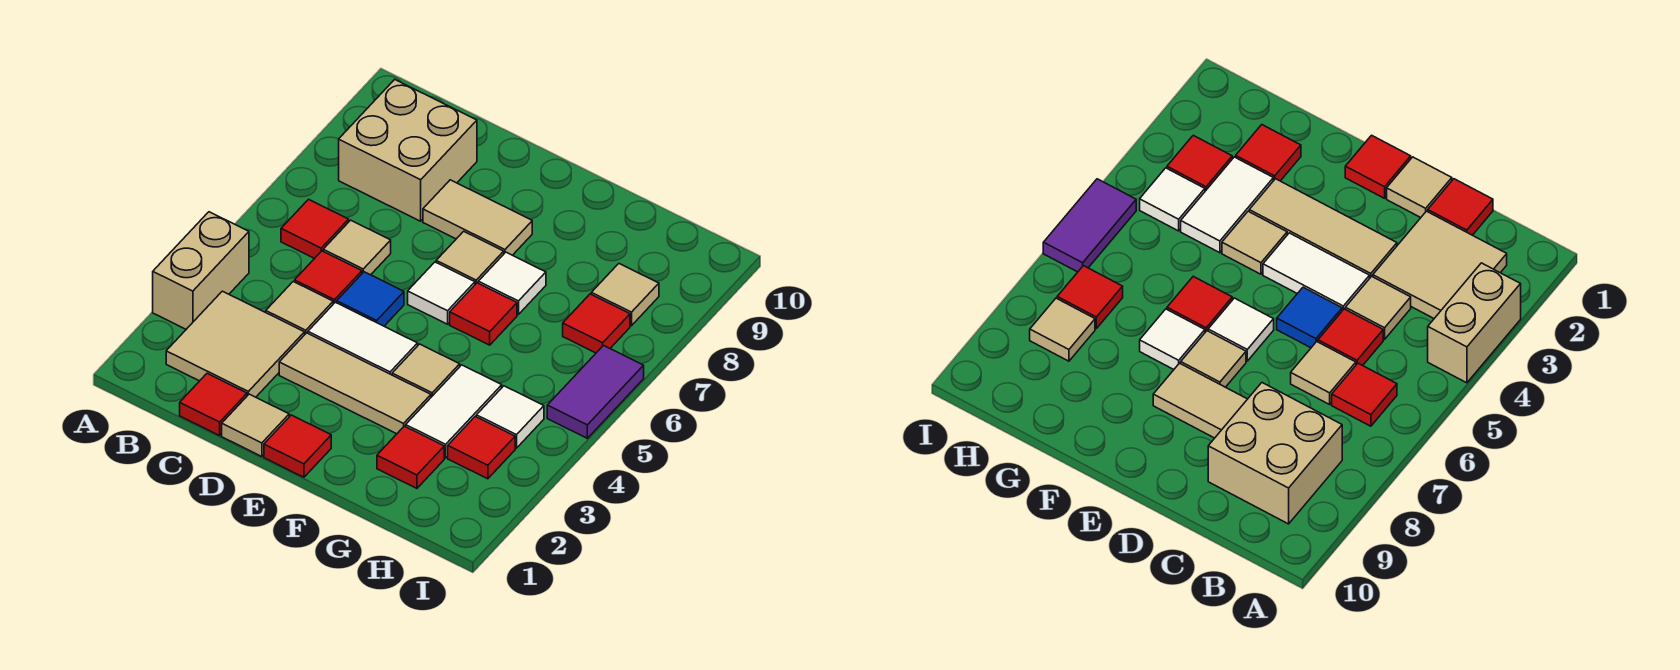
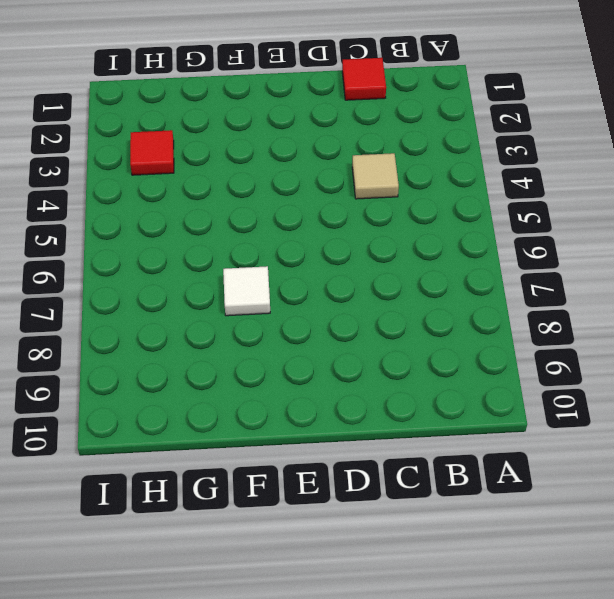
none -> tan brick A3:A4 level 1
none -> tan tile B2:C3 level 1
none -> red tile B6 level 1

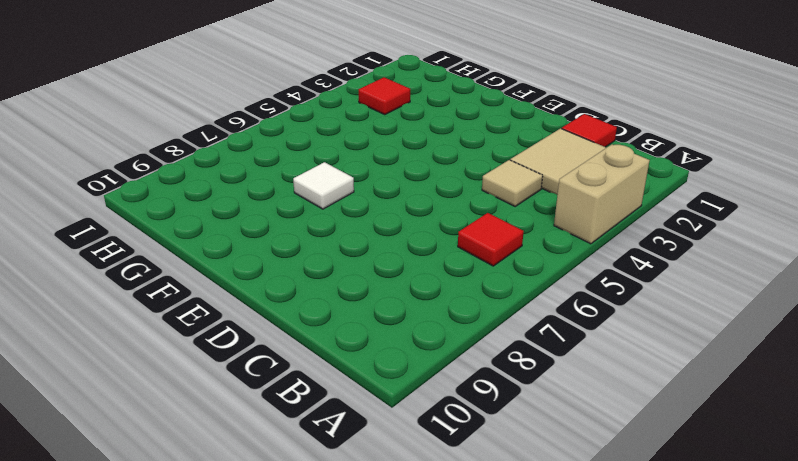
none -> tan brick B8:C9 level 1
none -> red tile C5 level 1
none -> tan tile C6 level 1

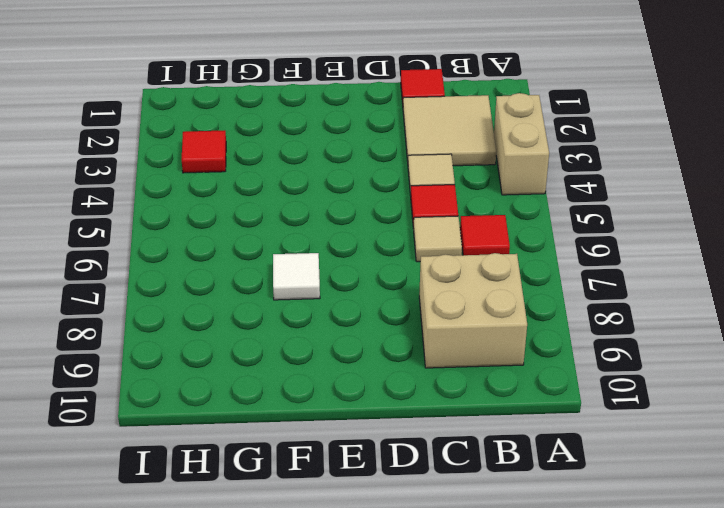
none -> tan tile D1 level 1
none -> tan tile D3:F3 level 1
none -> white tile D4:E4 level 1

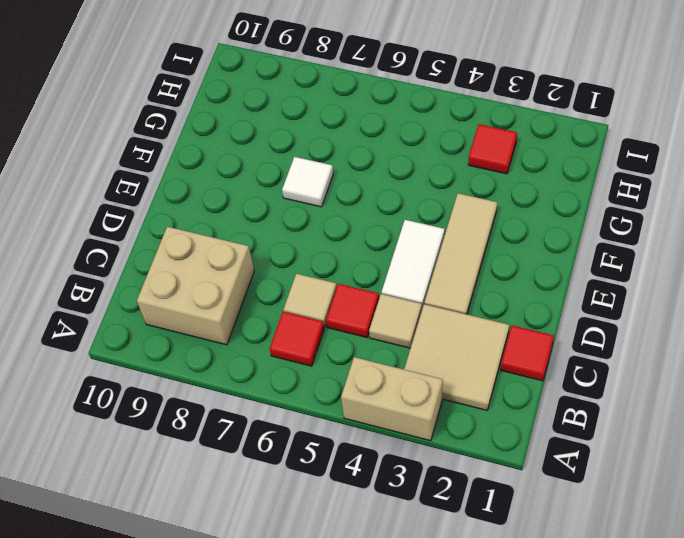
none -> tan tile D1 level 1
none -> blue tile D5 level 1
none -> tan tile D8:E8 level 1

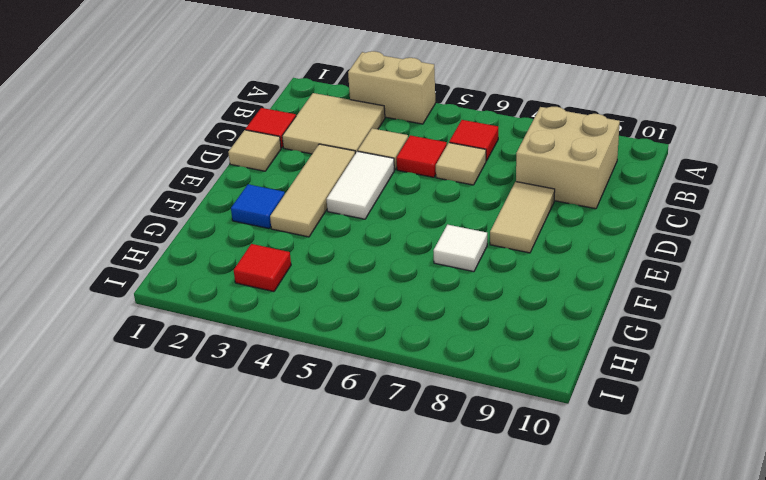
blue tile F2 level 1 -> blue tile D5 level 1
none -> red tile E1 level 1
none -> white tile E6 level 1
none -> tan tile E7 level 1

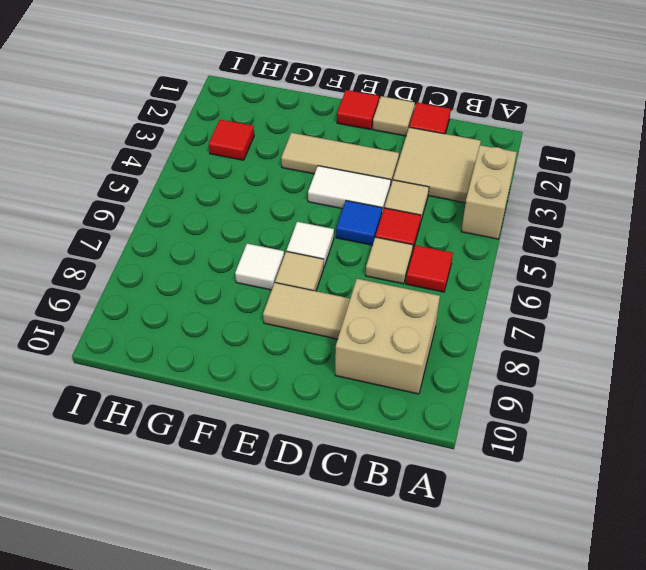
none -> tan tile F4 level 1
none -> red tile F6 level 1
none -> red tile G2 level 1

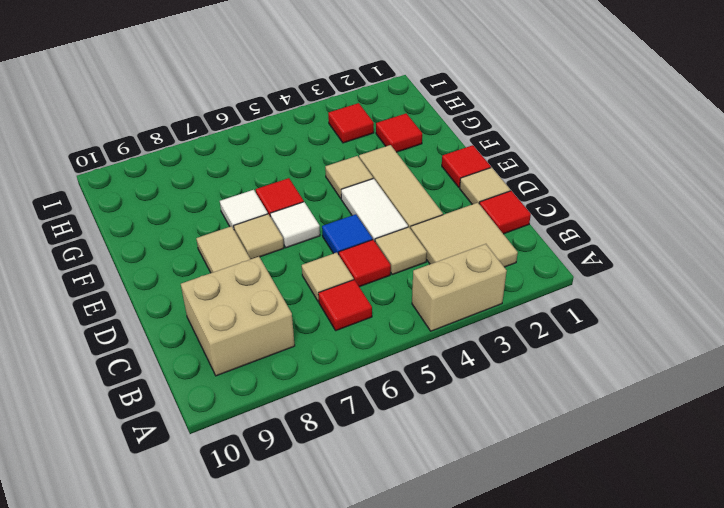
none -> white tile G3:G4 level 1
none -> white tile H4 level 1
none -> red tile H7 level 1

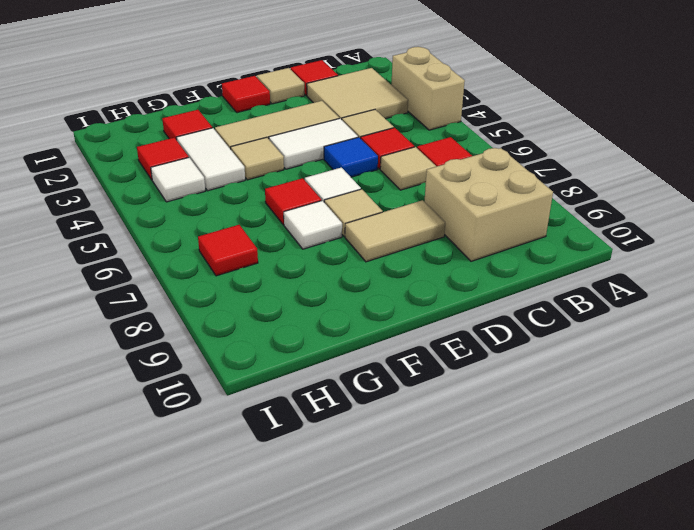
none -> tan tile H8 level 1
none -> purple tile I5:I6 level 1

